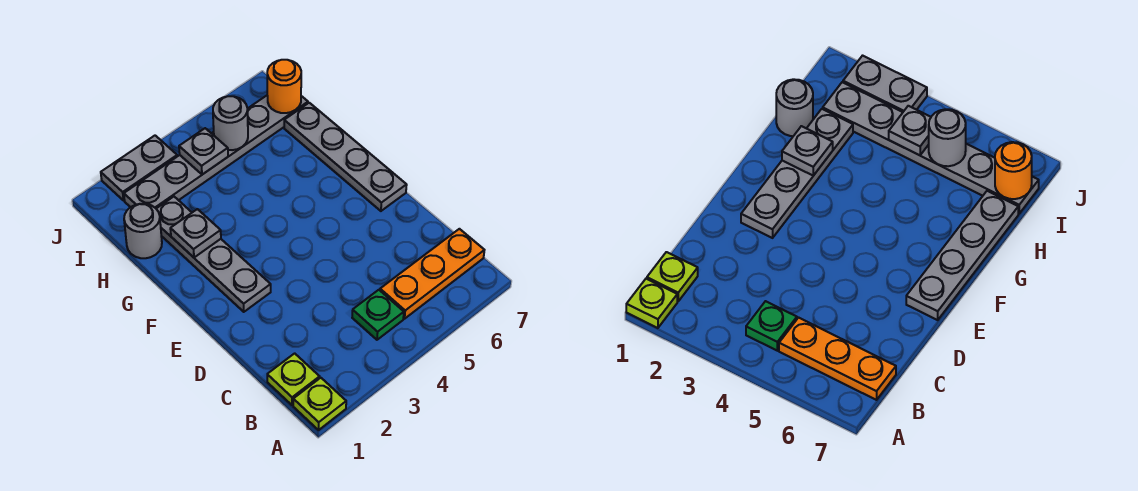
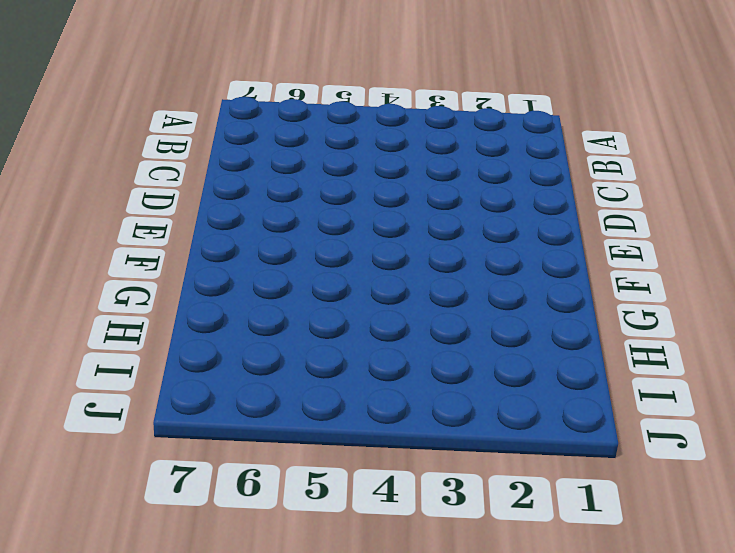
none -> lime plate A1 level 1
none -> lime plate B1 level 1
none -> green plate B4 level 1

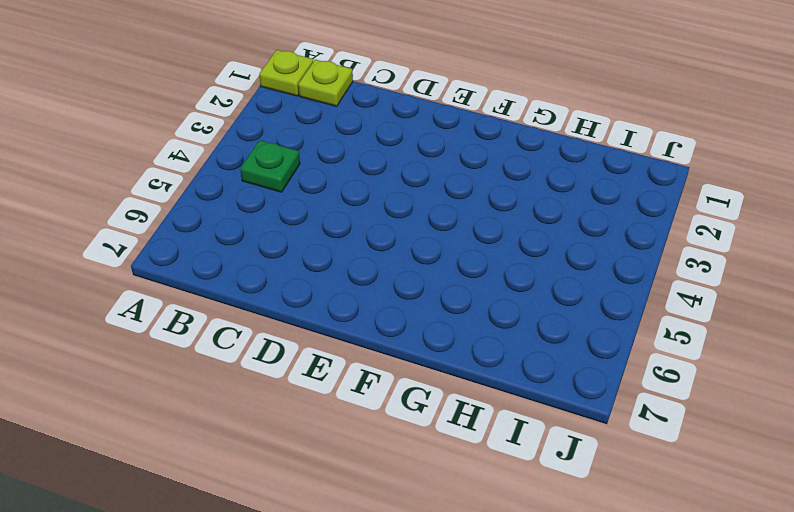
none -> orange plate B5:B7 level 1
none -> grey plate E2:H2 level 1
none -> grey plate E7:H7 level 1

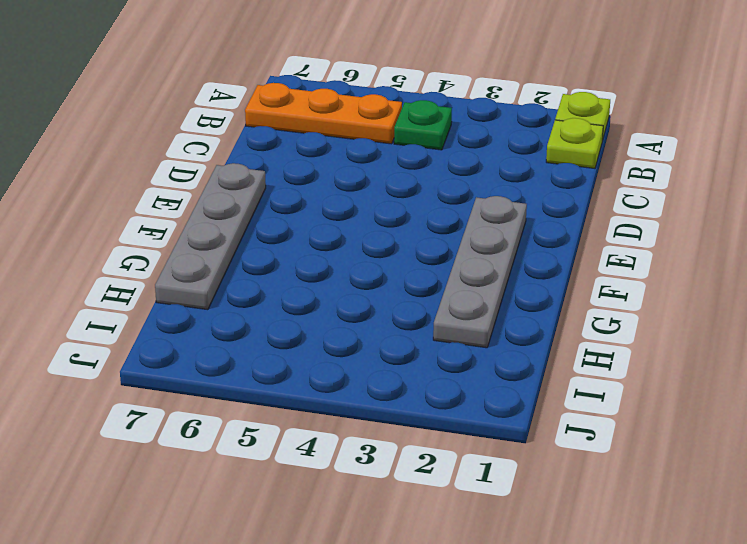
none -> grey round brick H1 level 1
none -> grey plate I2:I7 level 1
none -> grey plate J2:J3 level 1

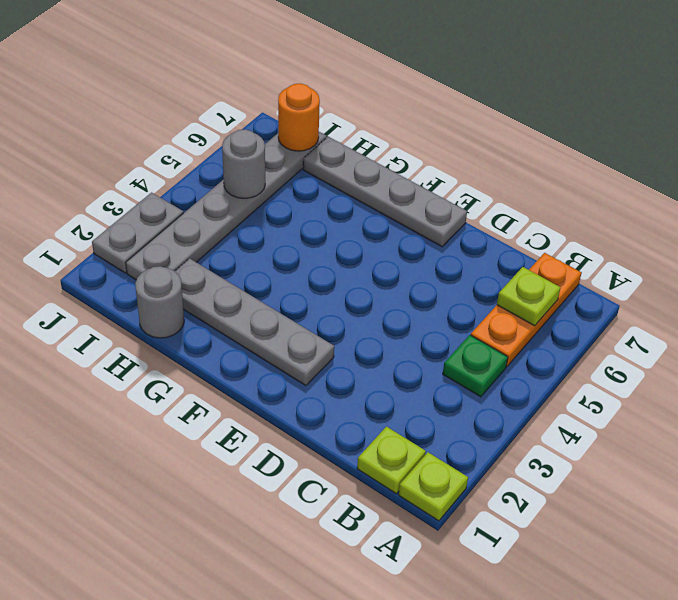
lime plate B6 level 2 -> none
none -> grey plate G2 level 2
none -> grey plate I4 level 2

